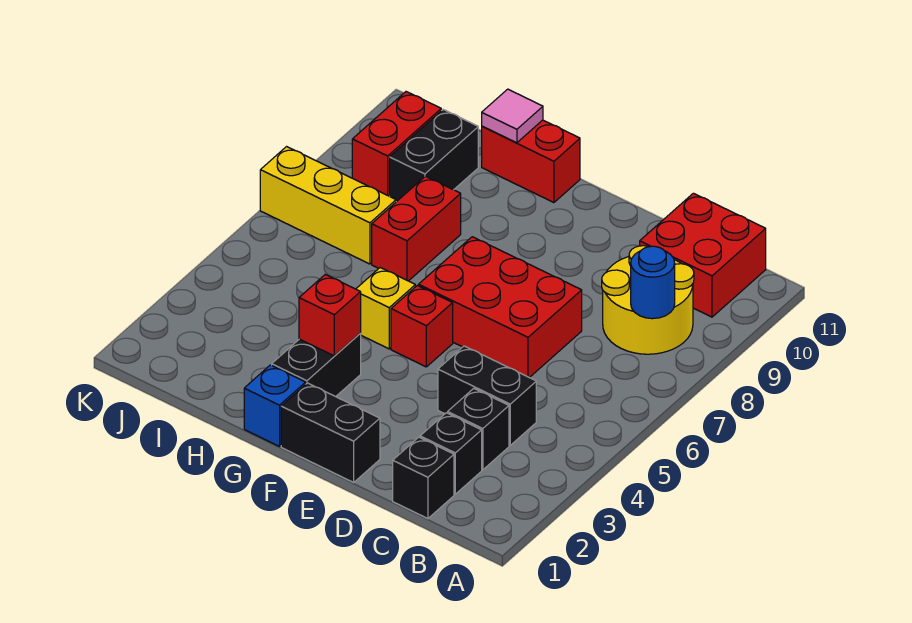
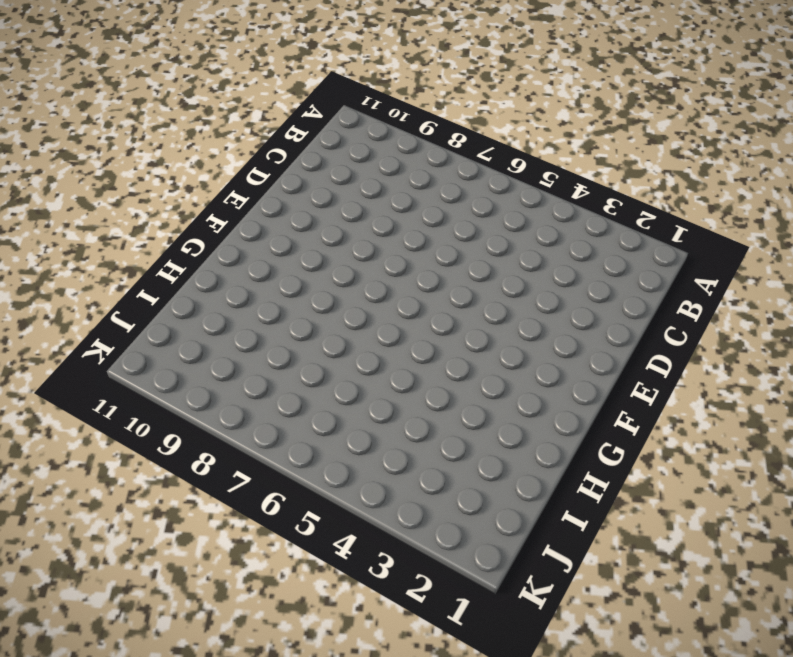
none -> yellow round brick B8:C9 level 1
none -> red brick B10:C11 level 1
none -> black brick C1 level 1

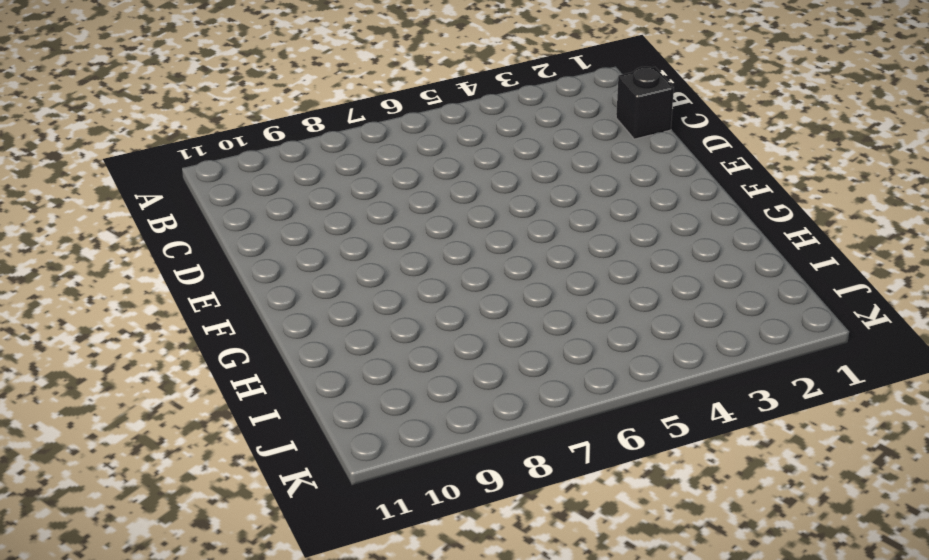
none -> yellow round brick B8:C9 level 1
none -> red brick B10:C11 level 1
none -> black brick C2 level 1

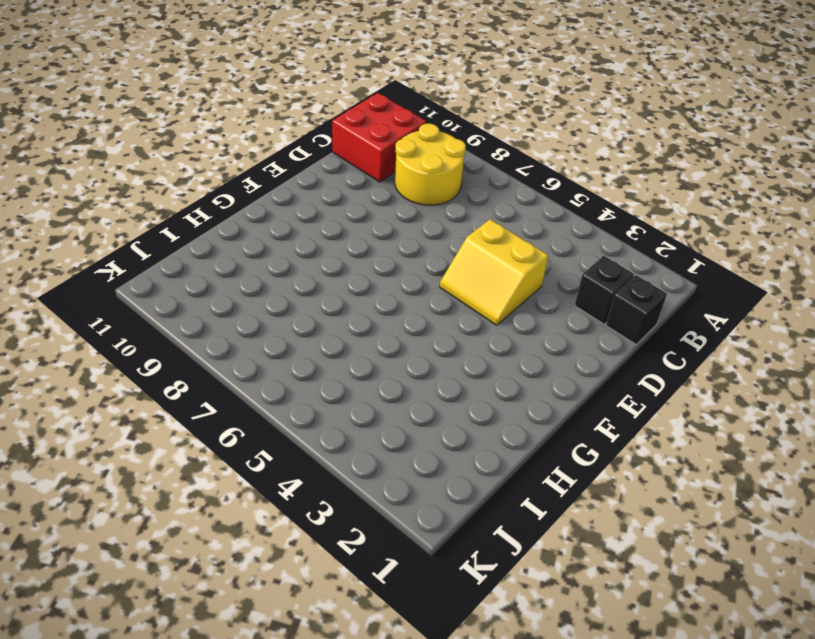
yellow slope D4:E5 level 1 top D -> black brick C4:D4 level 1
none -> black brick C3 level 1
none -> red brick D6:F7 level 1
none -> black brick E1:F1 level 1

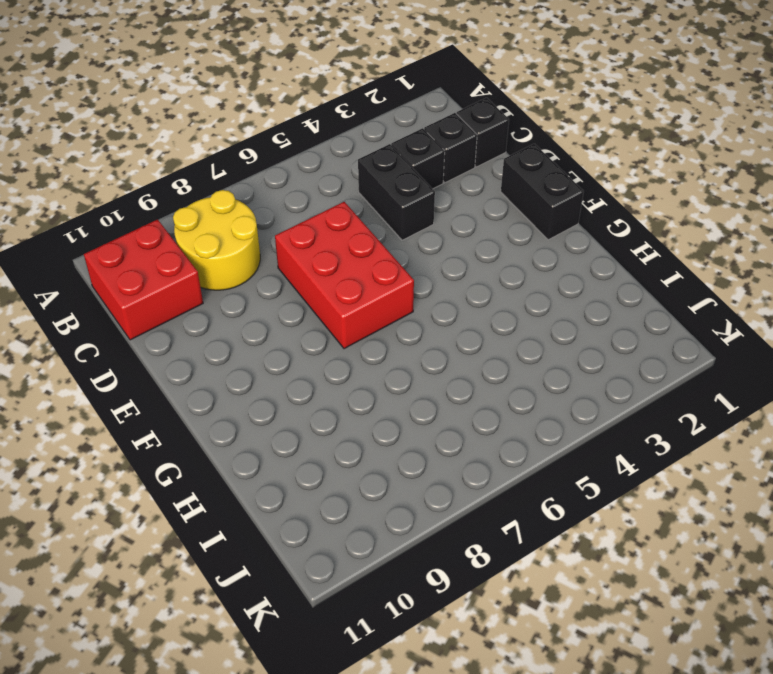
none -> red brick F5 level 1
none -> blue brick G1 level 1
none -> black brick G2:G3 level 1

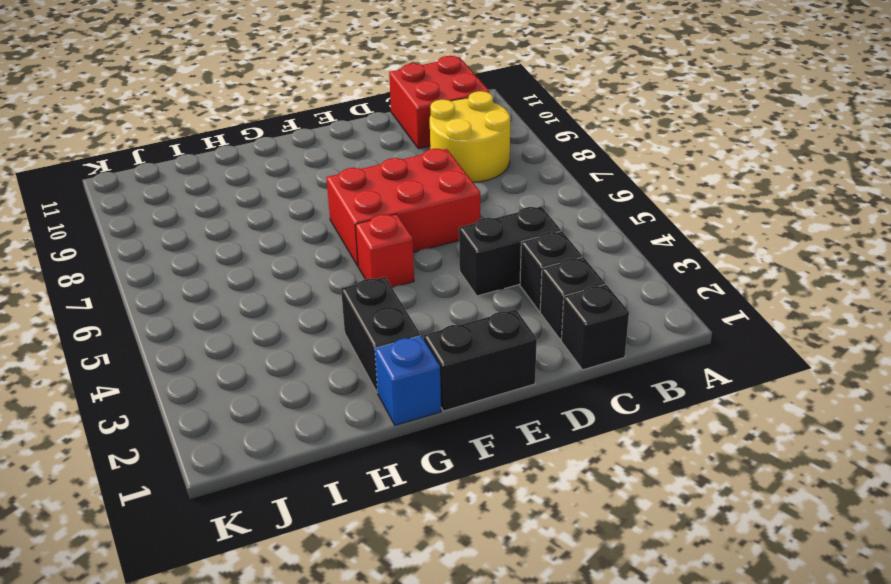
none -> yellow brick G5 level 1
none -> red brick G11:H11 level 1
none -> red brick H7:H8 level 1

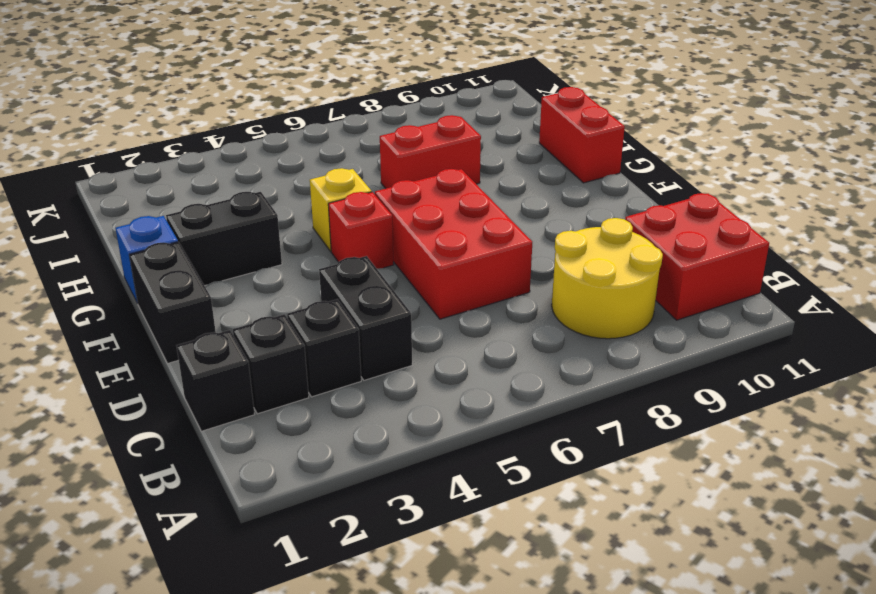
none -> yellow brick I7:K7 level 1
none -> black brick I9:I10 level 1
none -> red brick J9:J10 level 1

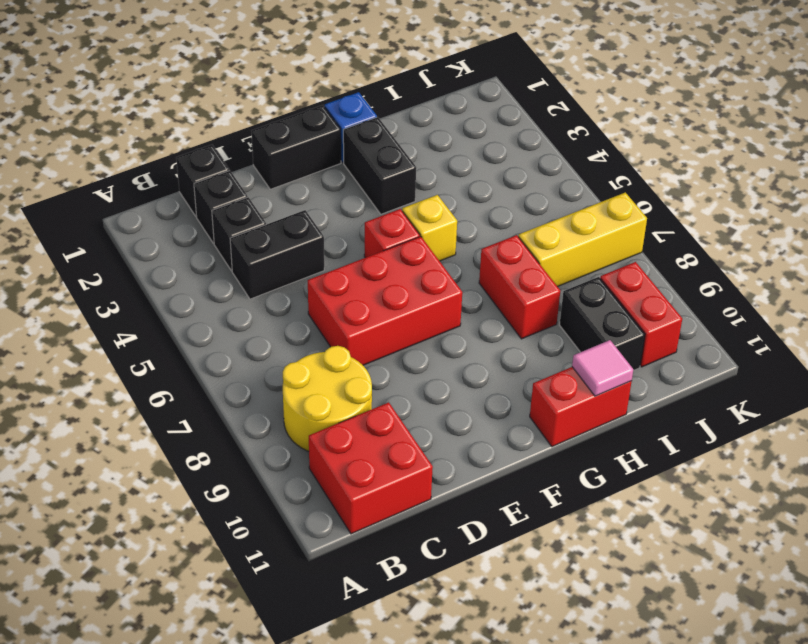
none -> blue round brick B8 level 2
none -> red brick G3 level 2

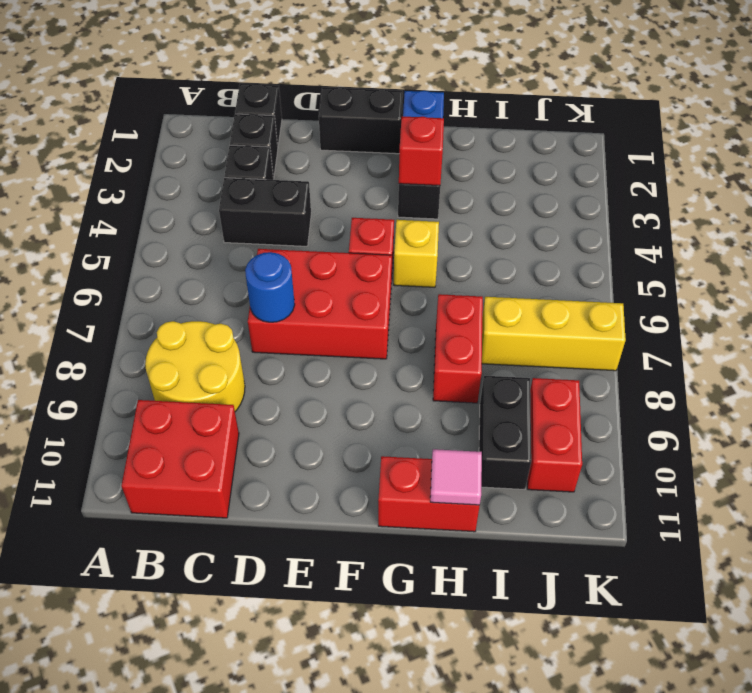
blue round brick D7 level 2 -> blue round brick B8 level 2

